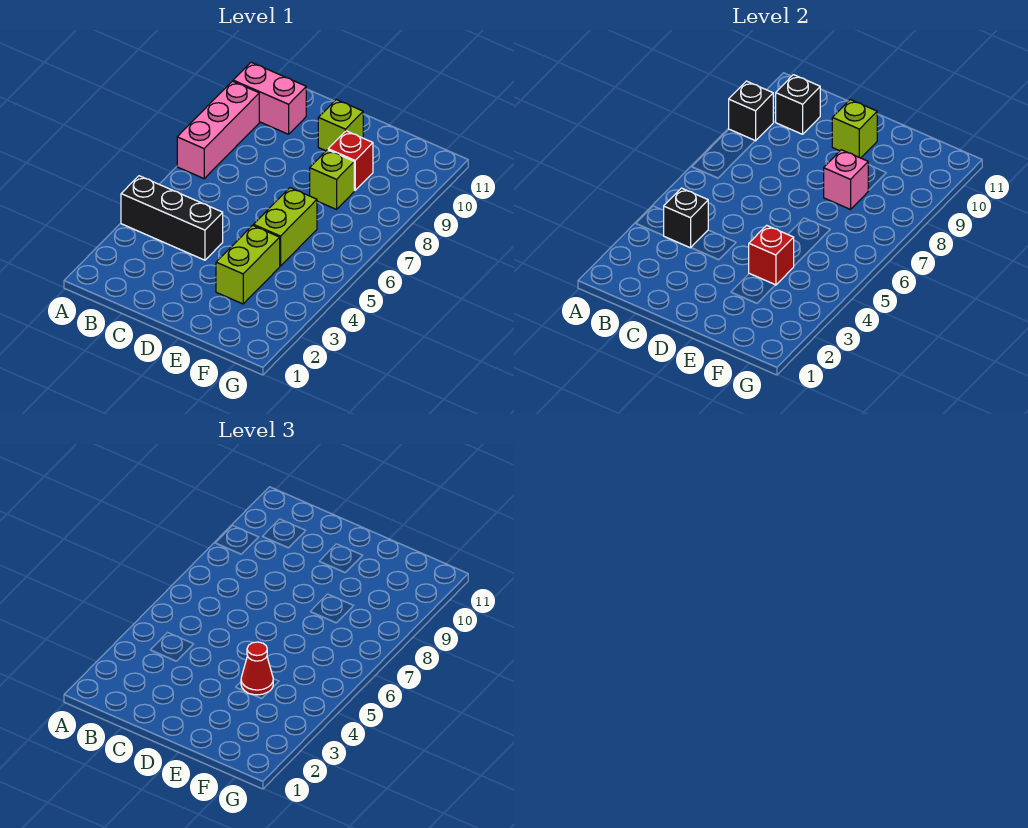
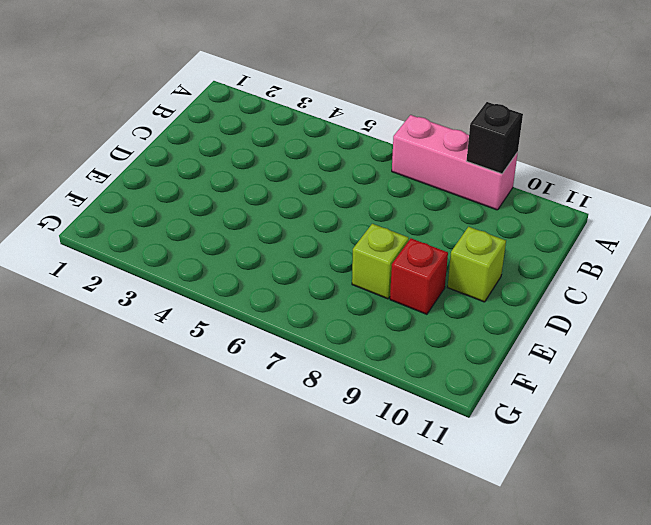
none -> black brick A4:C4 level 1
none -> pink brick A10:B10 level 1
none -> lime brick E3:E4 level 1

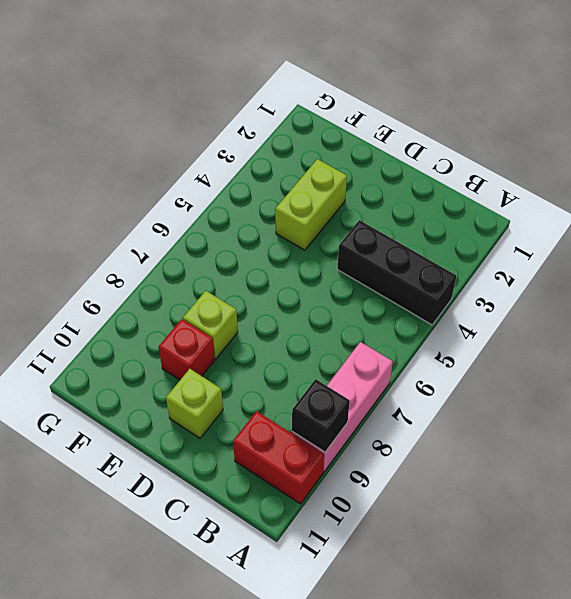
red brick A10:B10 level 1 -> pink brick A10:B10 level 1
none -> lime brick E5:E6 level 1
none -> black brick B4 level 2
none -> black brick B10 level 2

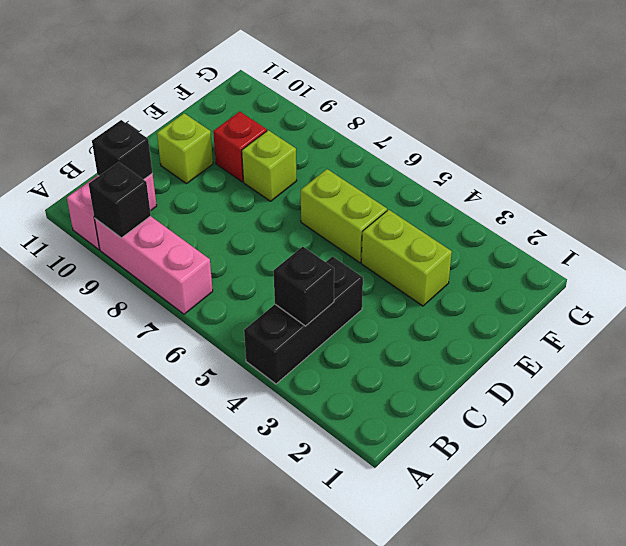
none -> lime brick D10 level 2
none -> red brick E4 level 2
none -> pink brick E8 level 2

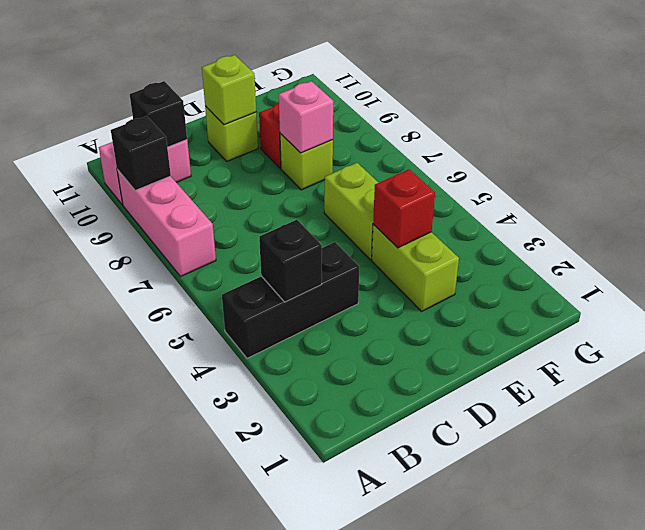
none -> red cone E4 level 3

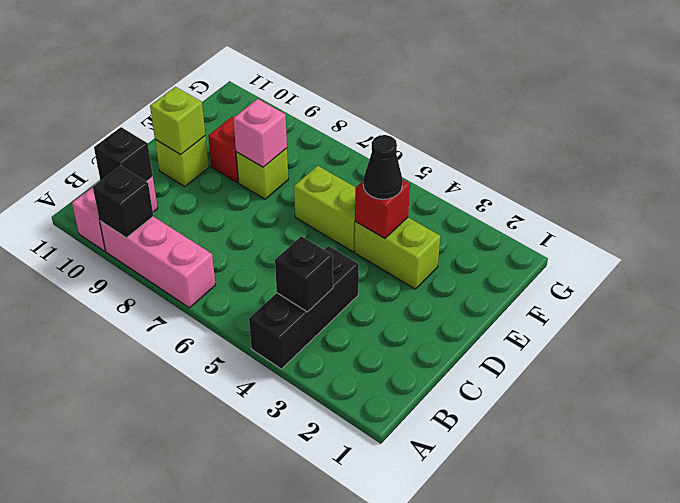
black cone E4 level 3 -> red cone E4 level 3

